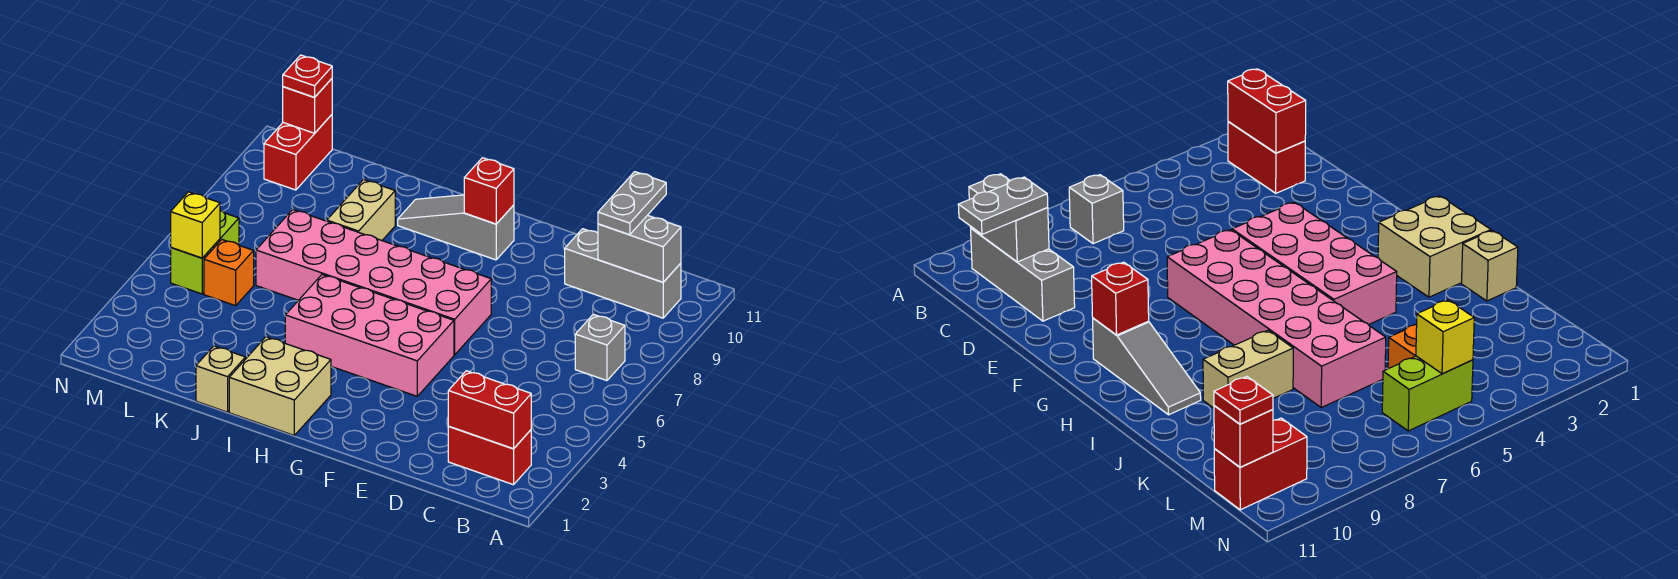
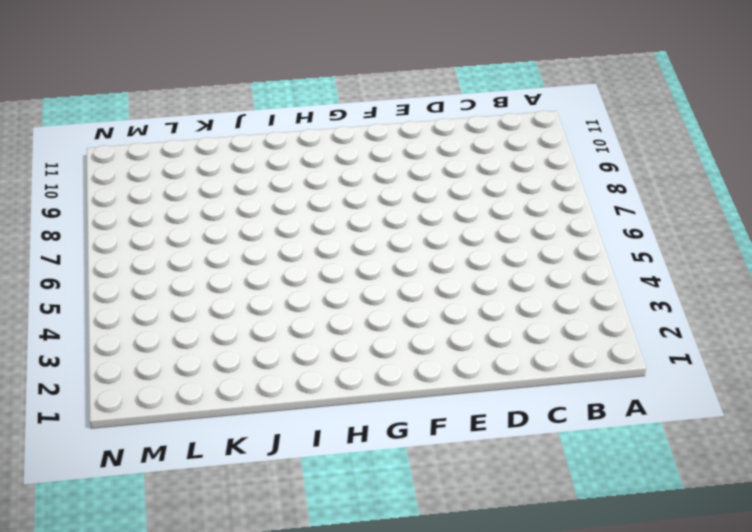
none -> red brick B2:C2 level 1
none -> grey brick B7 level 1
none -> grey brick B10:D10 level 1

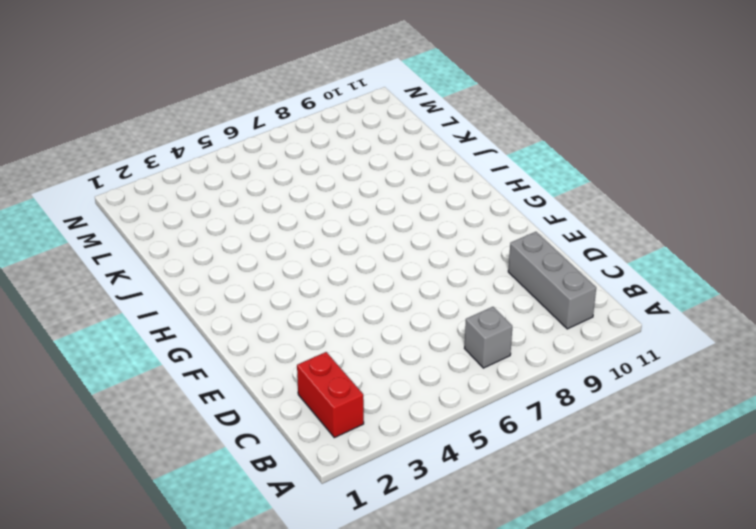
none -> pink brick F4:I5 level 1
none -> pink brick F6:K7 level 1
none -> grey slope G10:I10 level 1 top G

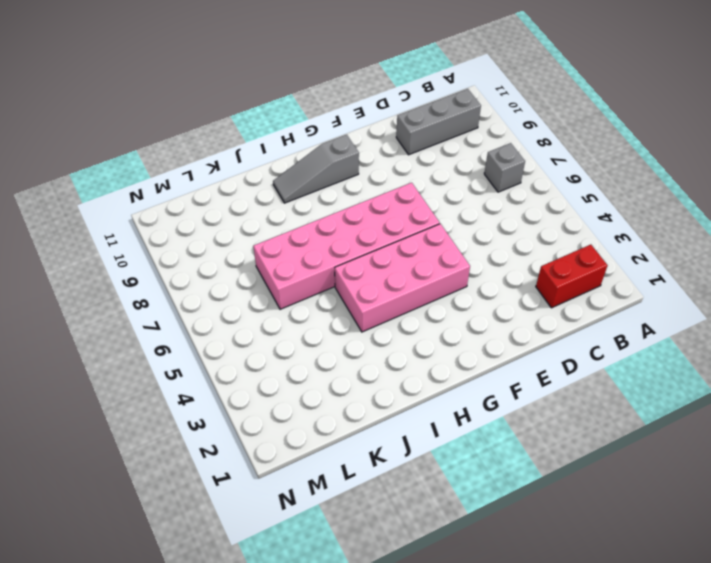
none -> tan brick H1:I2 level 1
none -> tan brick J1 level 1
none -> tan brick J8:J9 level 1

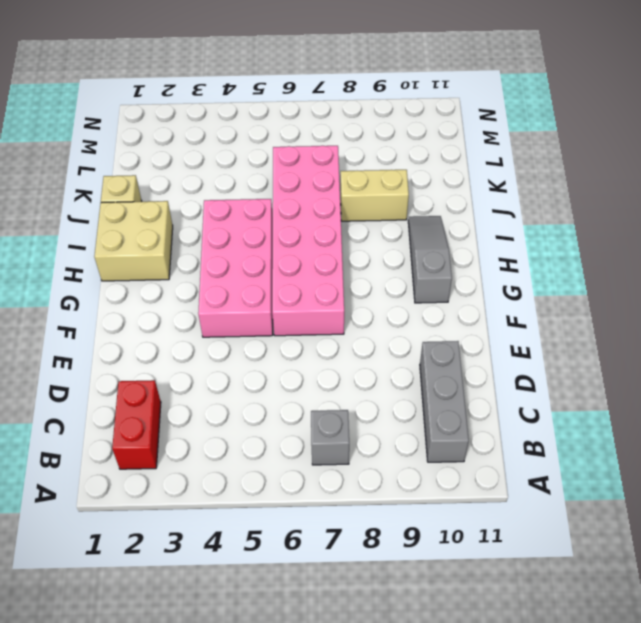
none -> orange brick L5 level 1
none -> lime brick M5:M6 level 1
none -> red brick M10:M11 level 1

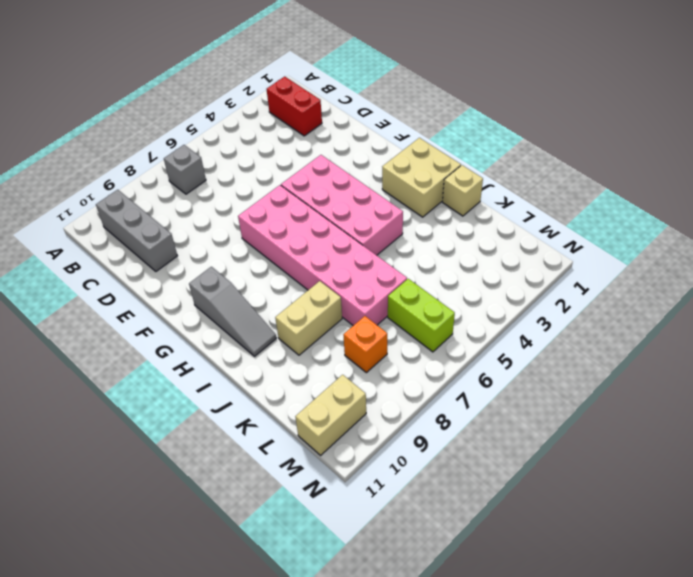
lime brick L6:M6 level 1 -> lime brick M5:M6 level 1
orange brick L8 level 1 -> orange brick L5 level 1
tan brick M10:M11 level 1 -> red brick M10:M11 level 1
none -> red brick B2:C2 level 2
none -> grey brick B10:C10 level 2
none -> red brick G10 level 2

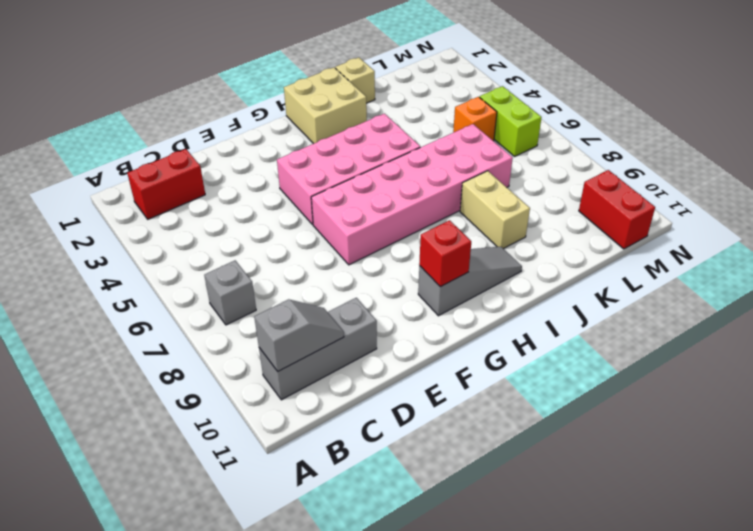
grey slope B10:C10 level 2 top B -> grey brick B10:C10 level 2
none -> red brick B2:C2 level 2
none -> yellow brick M5 level 2
none -> red brick M11 level 2

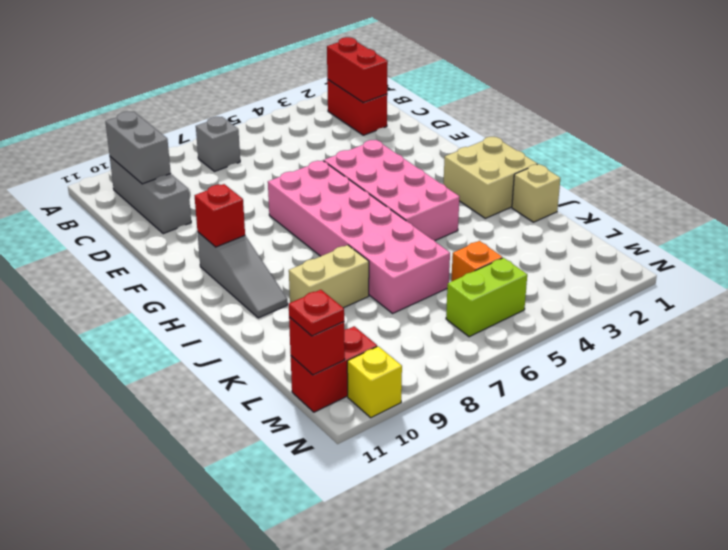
yellow brick N10 level 1 -> yellow brick M5 level 2
none -> grey plate C10:C11 level 3

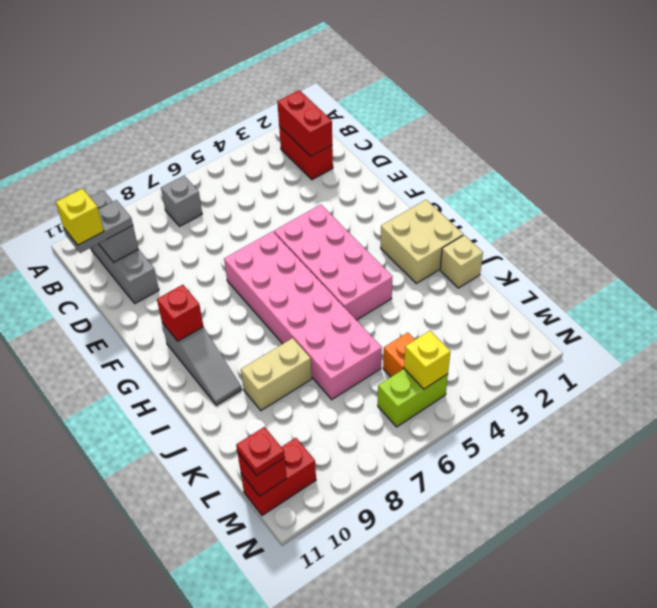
yellow brick C11 level 4 -> none

